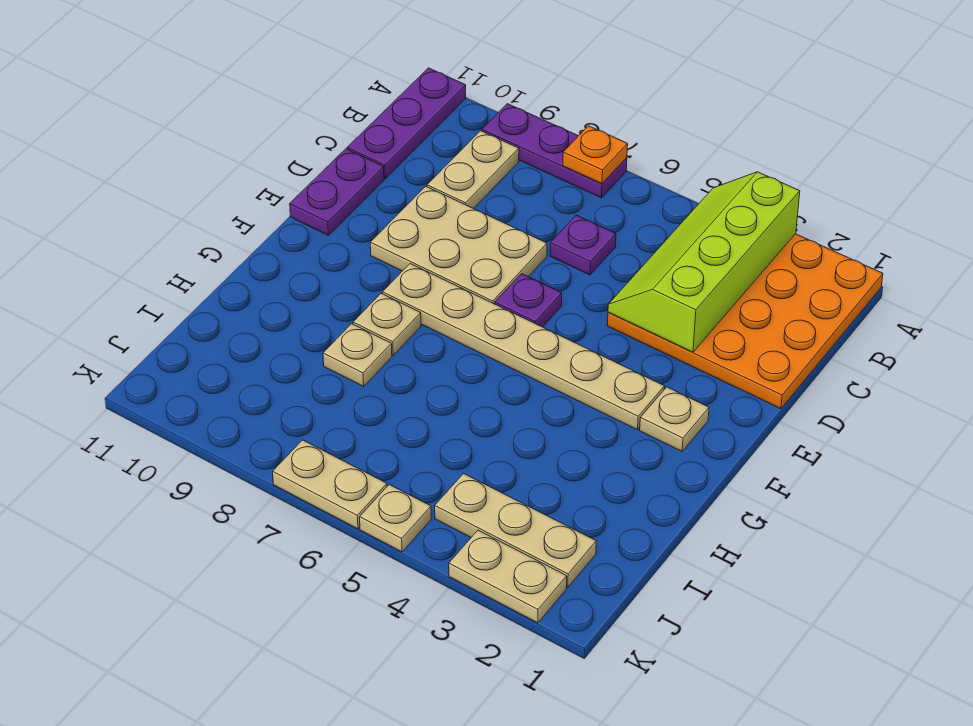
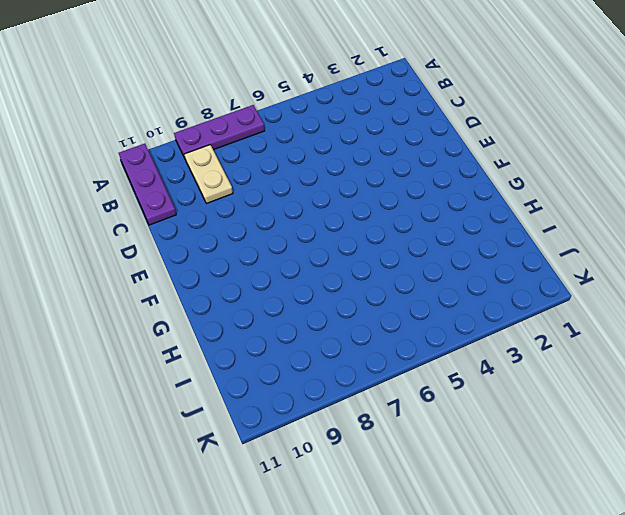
none -> orange plate A1:D4 level 1
none -> purple plate C6 level 1
none -> tan plate D7:E9 level 1

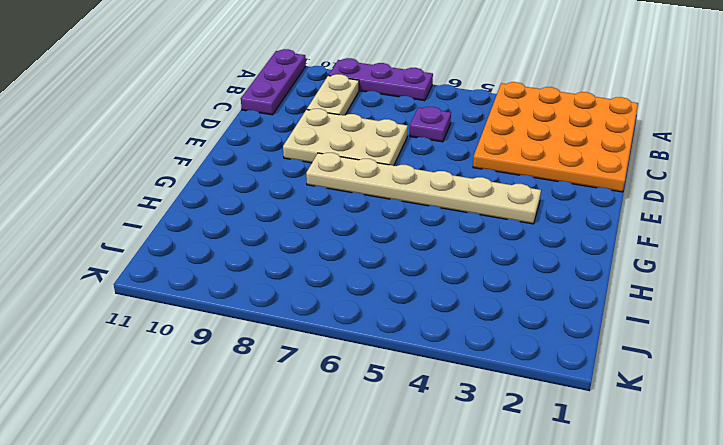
none -> purple plate D11:E11 level 1
none -> purple plate E6 level 1
none -> tan plate F2 level 1

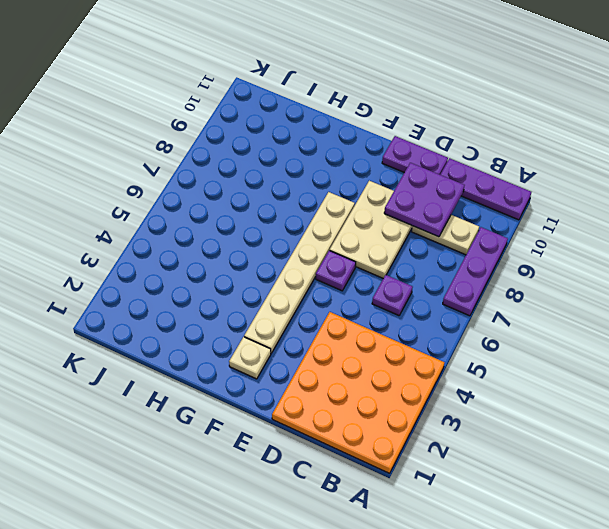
purple plate C9:D10 level 2 -> none
none -> tan plate G8 level 1
none -> tan plate H8 level 1
none -> tan plate J2:J4 level 1

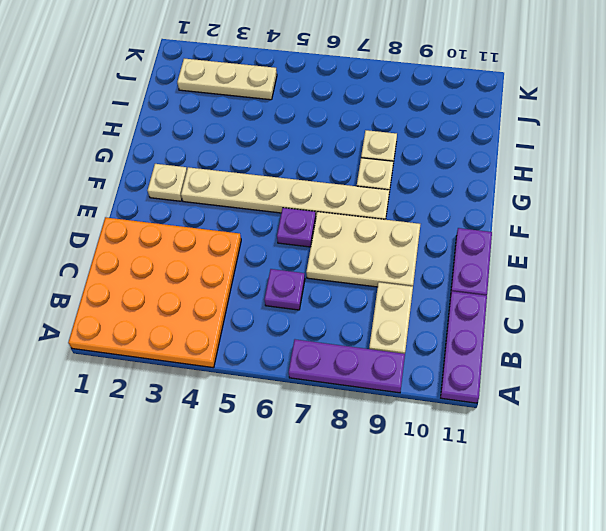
none -> tan plate K2:K3 level 1
none -> tan plate K5 level 1
none -> tan plate K6:K7 level 1

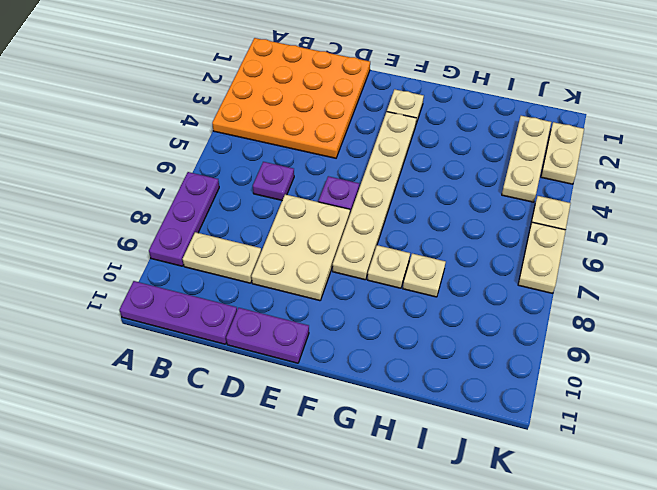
none -> lime slope A3:D4 level 2 top 3
none -> orange plate A7 level 2

